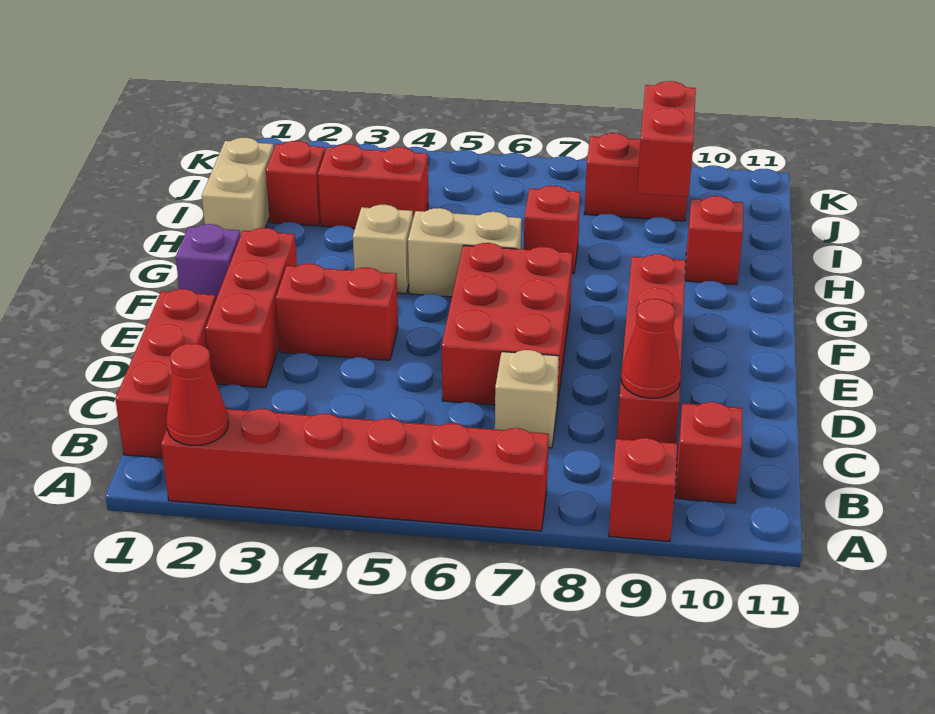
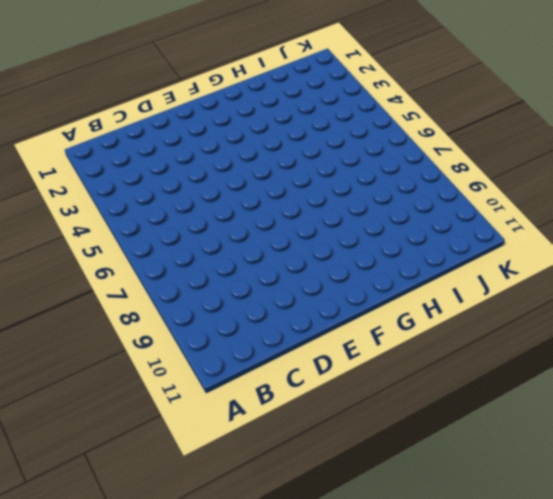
none -> red brick A2:A7 level 1
none -> red brick A9 level 1
none -> red brick B1:D1 level 1

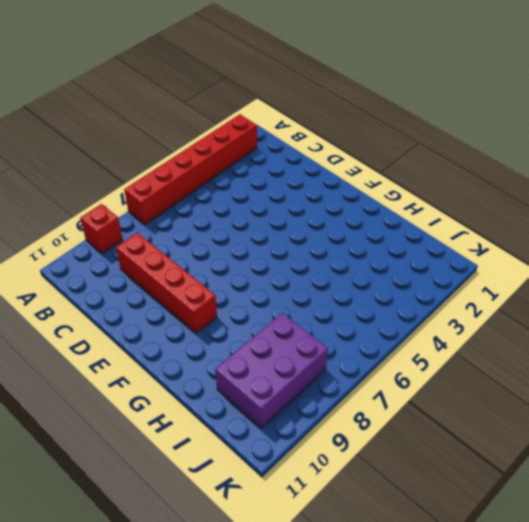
purple brick I8:J10 level 1 -> red brick J8:J9 level 1
none -> red brick B1:D1 level 1
none -> red brick B10 level 1
none -> tan brick C7 level 1

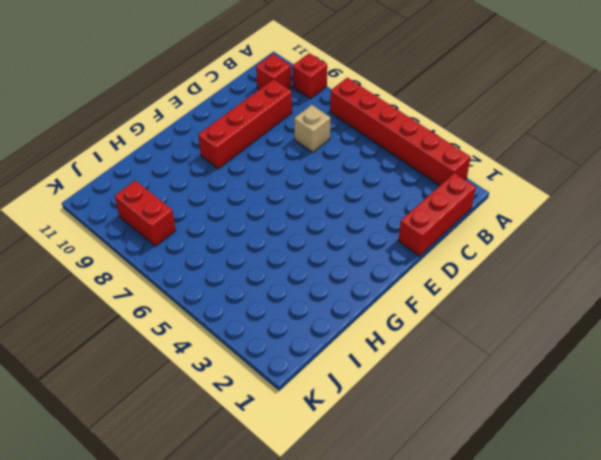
none -> red brick D2:F2 level 1
none -> red brick D6:F7 level 1
none -> red brick E3:E4 level 1

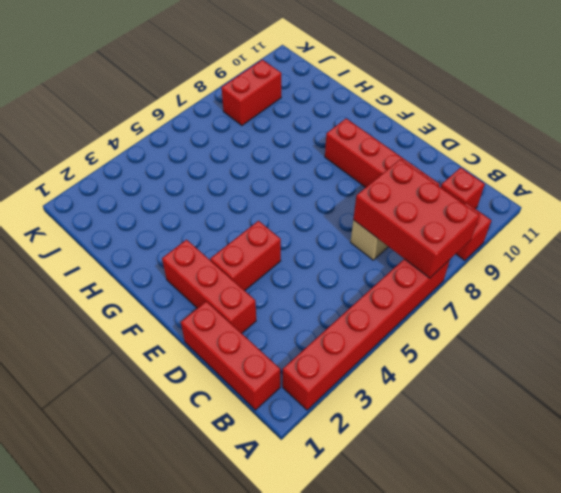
red brick A7:C8 level 2 -> red brick D6:F7 level 1
none -> purple brick F1 level 1
none -> tan brick G4 level 1
none -> tan brick G5:G6 level 1

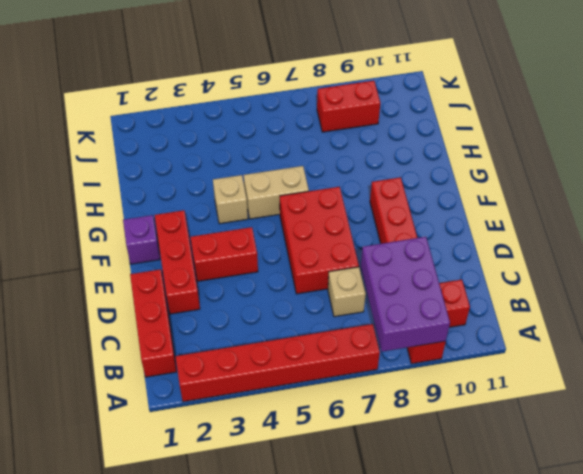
purple brick A8:C9 level 2 -> red cone C9 level 2
none -> tan brick H1:I1 level 1
none -> red brick H7 level 1
none -> red brick H10 level 1

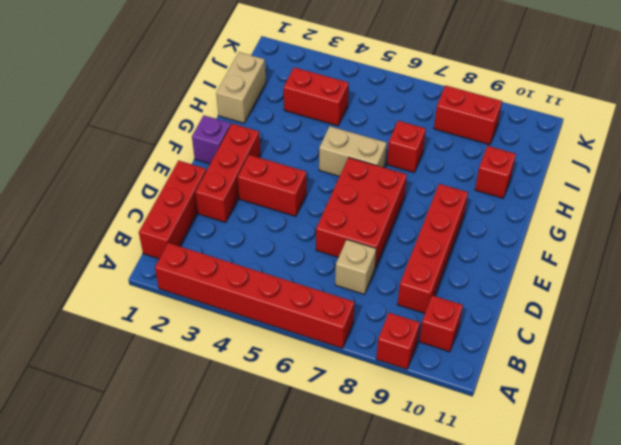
none -> tan brick G4 level 1
none -> red brick I2 level 1
none -> red cone A2 level 2

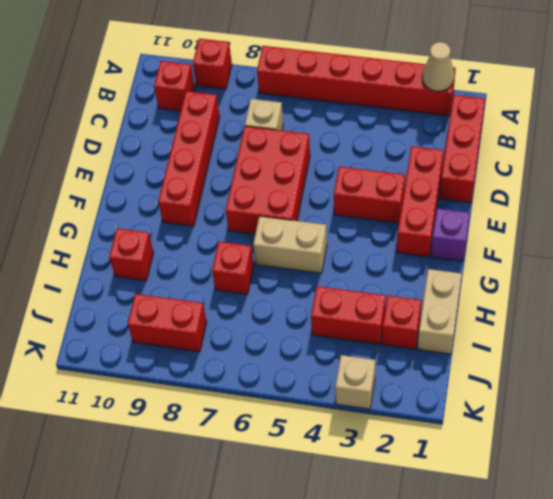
tan cone A2 level 2 -> red cone A2 level 2
tan brick K3 level 1 -> tan brick G4 level 1
none -> red cone C9 level 2
none -> red brick I9:J9 level 2

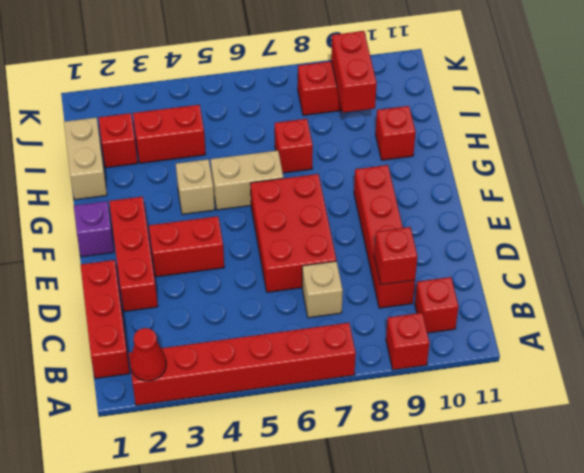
red brick C9 level 2 -> red cone C9 level 2

